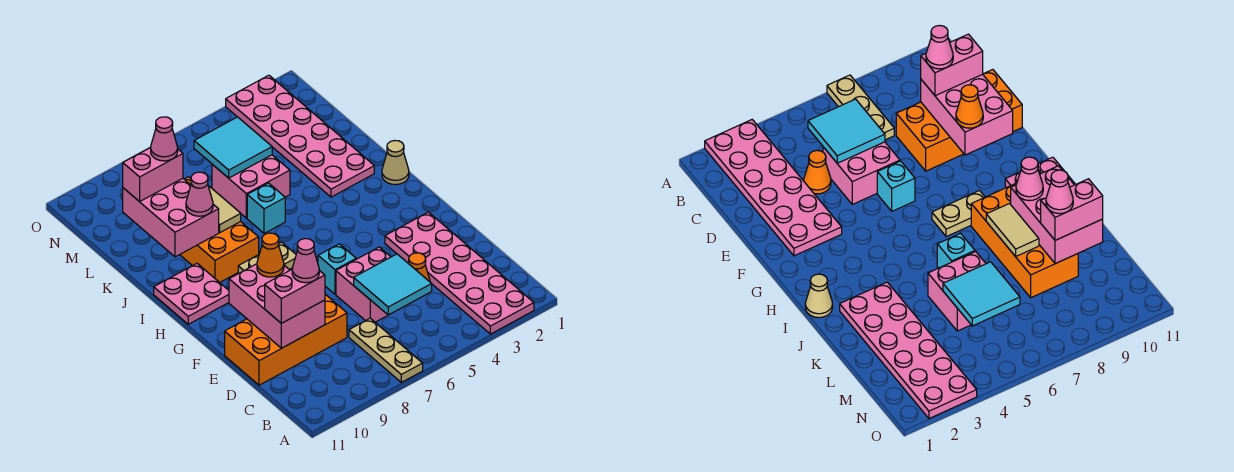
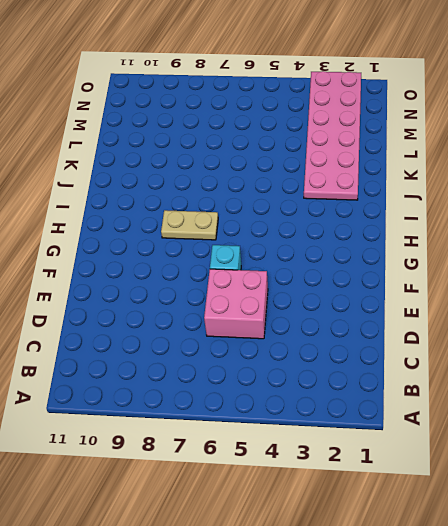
none -> pink plate A2:F3 level 1
none -> tan plate A7:C7 level 1
none -> orange cone D4 level 1

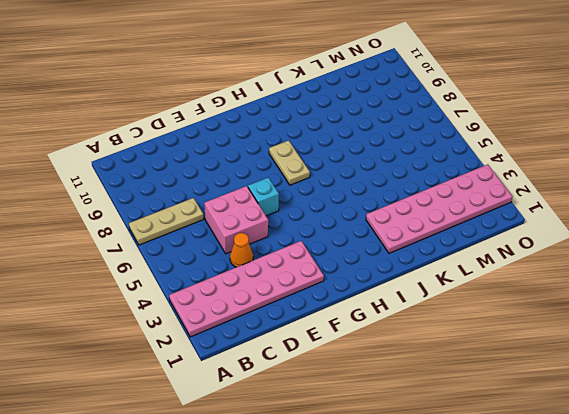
none -> orange brick D8:E11 level 1
none -> pink plate H10:I11 level 1
none -> tan cone I1 level 1

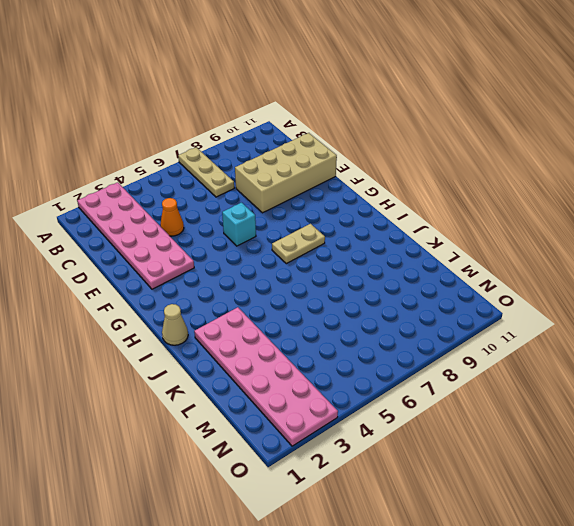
tan brick D8:E11 level 1 -> orange brick D8:E11 level 1
none -> pink brick D5:E6 level 1
none -> pink plate H10:I11 level 1
none -> orange brick I8:L9 level 1

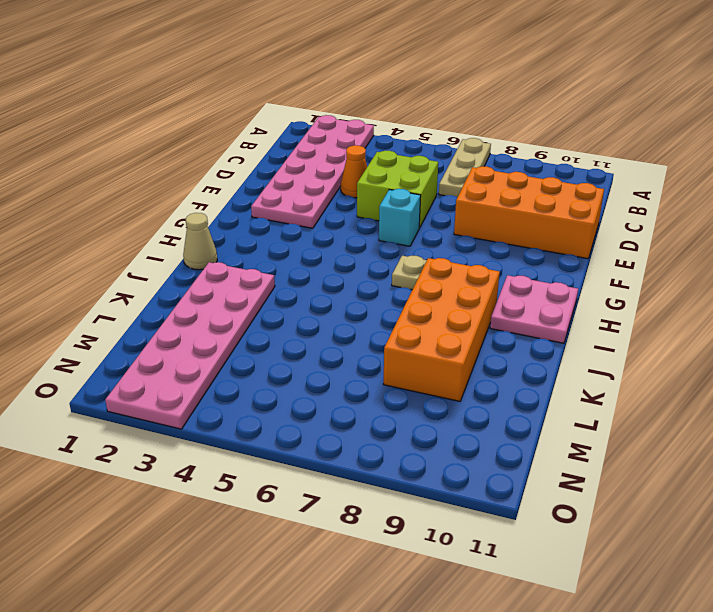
lime brick D5:E6 level 1 -> pink brick D5:E6 level 1
none -> cyan brick J6 level 1
none -> pink brick K5:L6 level 1
none -> cyan tile C5:D6 level 2

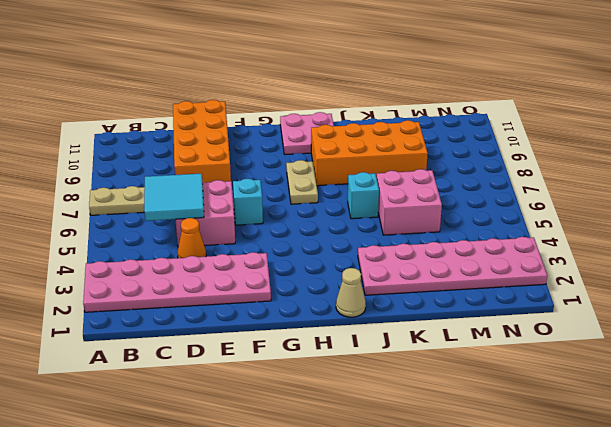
none -> pink brick D9:F10 level 2
none -> tan tile J8:K8 level 2
none -> pink brick J9:L10 level 2

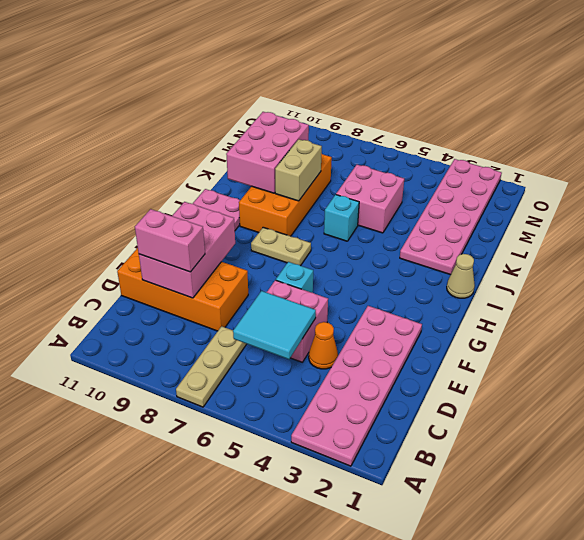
tan brick J8:K8 level 2 -> tan tile J8:K8 level 2
none -> cyan tile L5:M6 level 2
none -> orange cone F9 level 3
none -> pink cone J9 level 3

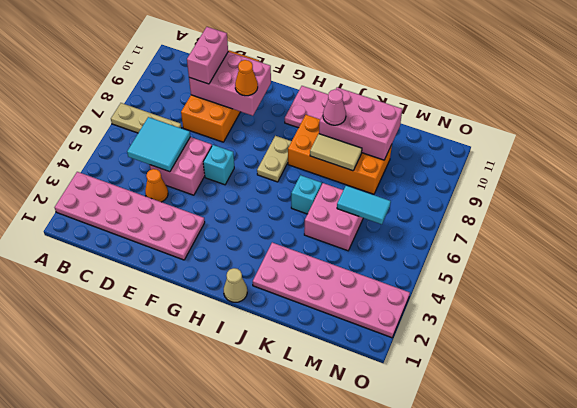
cyan tile L6:M6 level 2 -> cyan tile L5:M6 level 2
none -> pink brick L9:L10 level 3
none -> pink cone D9 level 4
none -> pink cone L9 level 4

